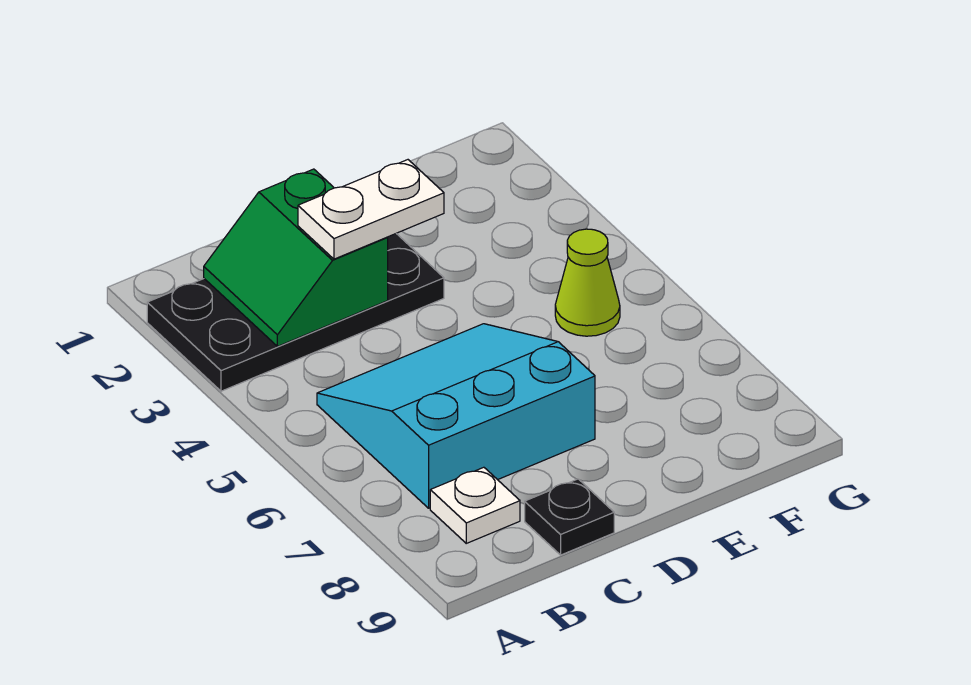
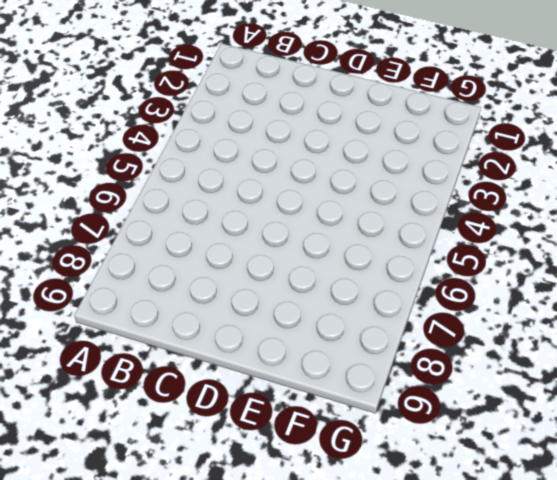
none -> black plate A2:D3 level 1
none -> cyan slope B5:D7 level 1 top 7

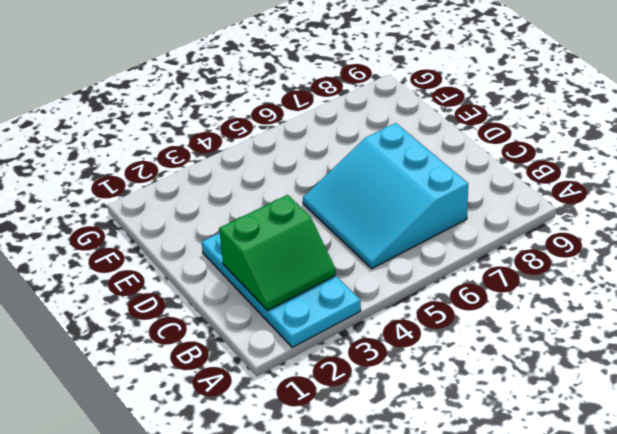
cyan plate A2:D3 level 1 -> black plate A2:D3 level 1
none -> white plate B8 level 1
none -> black plate C9 level 1

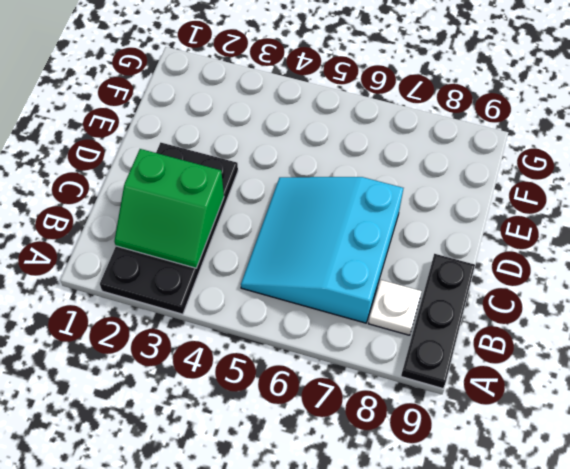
black plate A9:C9 level 1 -> black plate C9 level 1
none -> lime cone F5 level 1
none -> white plate C3:D3 level 3

